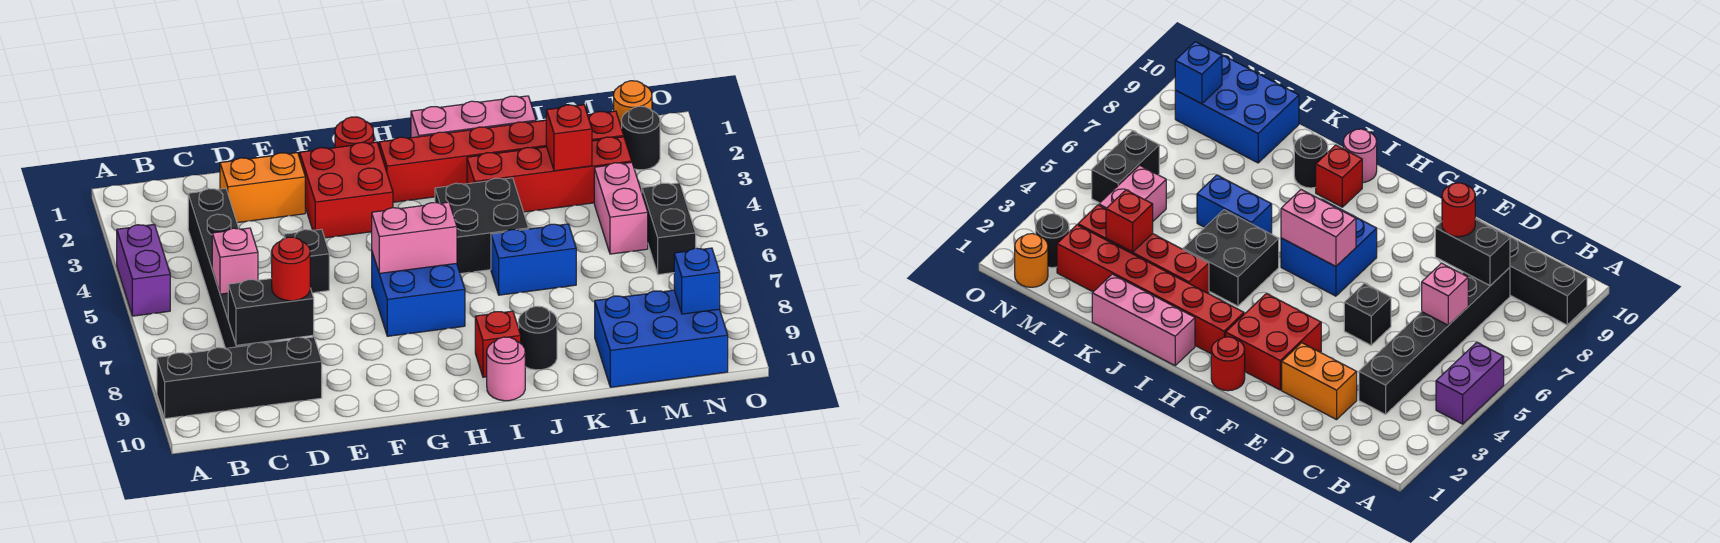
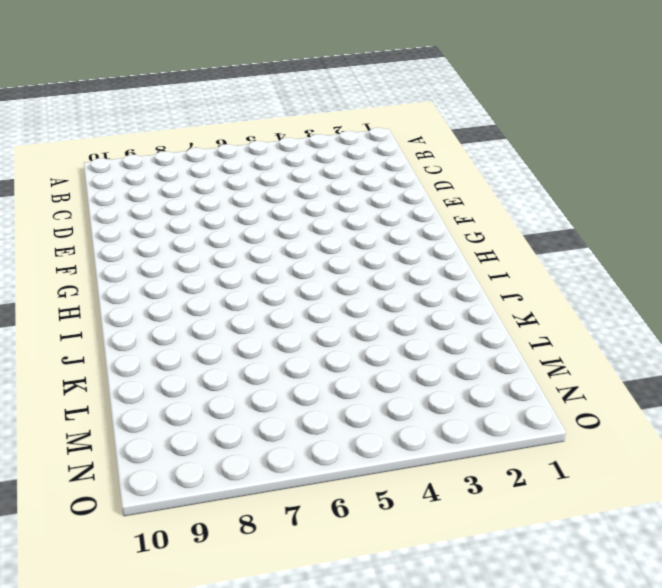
none -> purple brick A4:A5 level 1
none -> black brick A9:D9 level 1
none -> black brick C3:C8 level 1

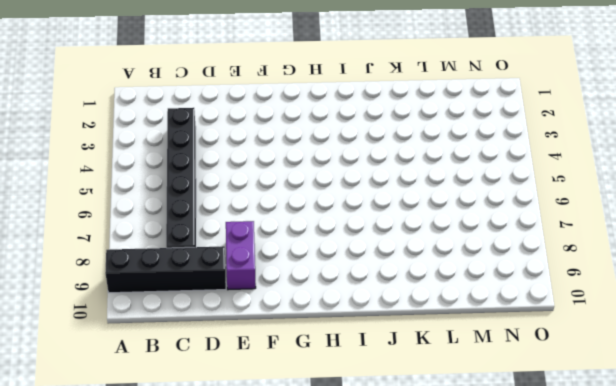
purple brick E8:E9 level 1 -> purple brick A4:A5 level 1
none -> orange brick D2:E2 level 1
none -> black brick E5 level 1
none -> red brick F2:G3 level 1

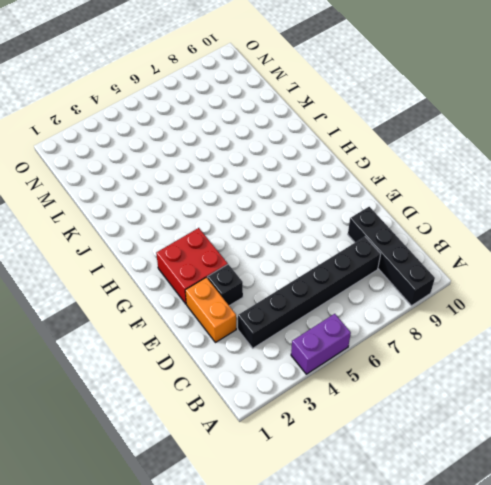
black brick E3 level 1 -> black brick E5 level 1
none -> red round brick G1 level 1
none -> blue brick G6:H7 level 1
none -> red brick H2:M2 level 1

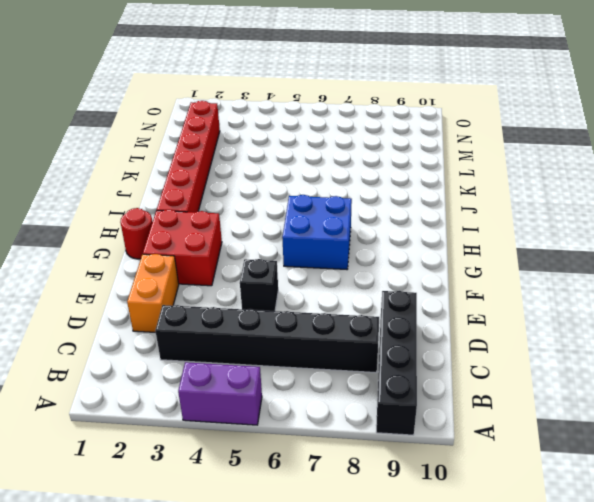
none -> pink brick I1:K1 level 1
none -> black brick I4:J5 level 1
none -> red brick I9 level 1

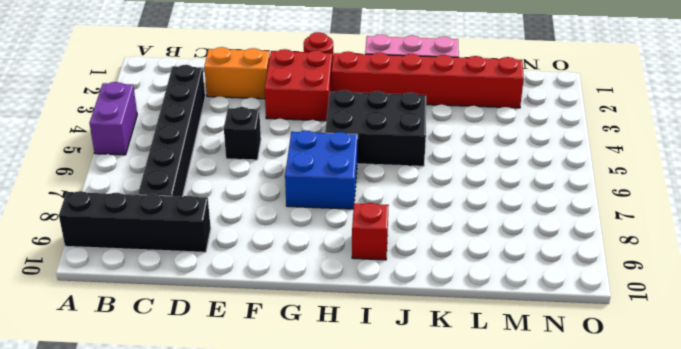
black brick H4:J5 level 1 -> black brick I4:J5 level 1
none -> pink round brick I10 level 1
none -> red brick J3:M3 level 1
none -> blue brick J6:K6 level 1

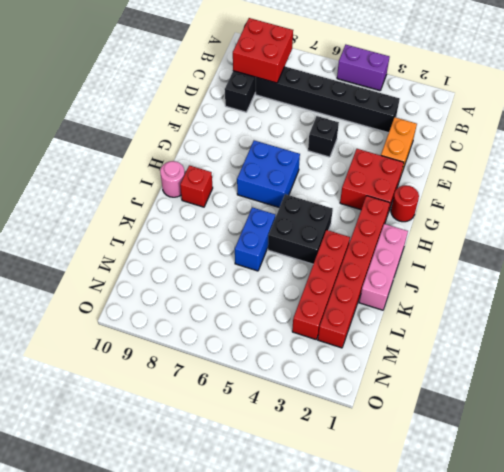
red brick B8:C9 level 2 -> black brick C8:D8 level 2
none -> black round brick J9 level 1
none -> blue brick L9:N10 level 1
none -> pink brick M4:M5 level 1

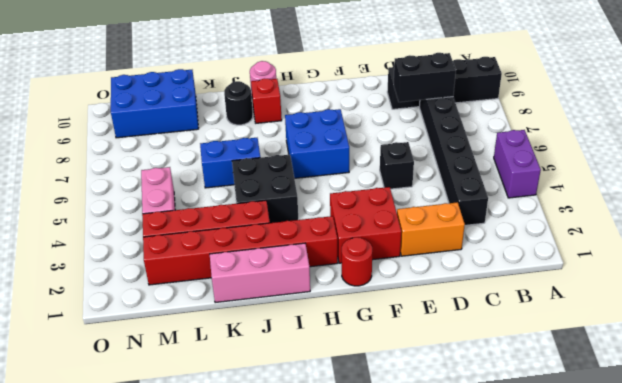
none -> orange round brick N1 level 1
none -> black round brick N2 level 1
none -> black brick N5:N6 level 1

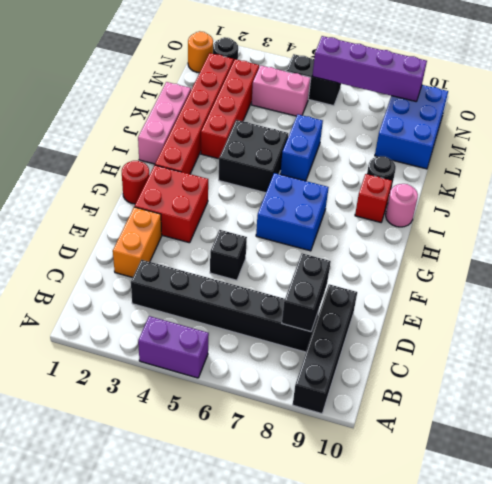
purple brick N6:N9 level 2 -> blue brick N9 level 2
none -> pink brick C6 level 2
none -> pink brick G6:H6 level 2
none -> red brick L3 level 2

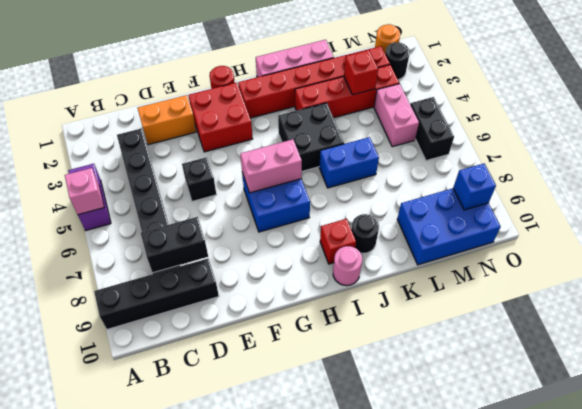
pink brick A5 level 2 -> pink brick C6 level 2
none -> red round brick D8 level 3

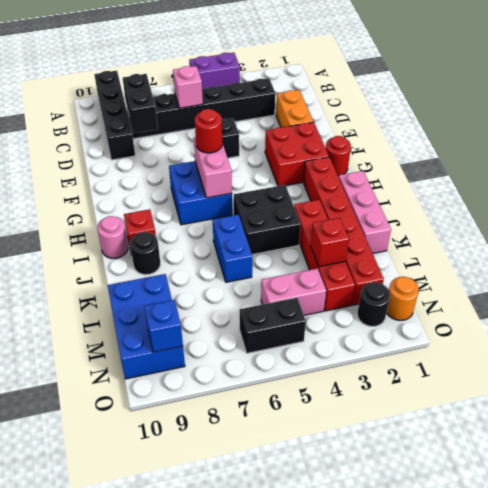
red round brick G6 level 3 -> red round brick D8 level 3

